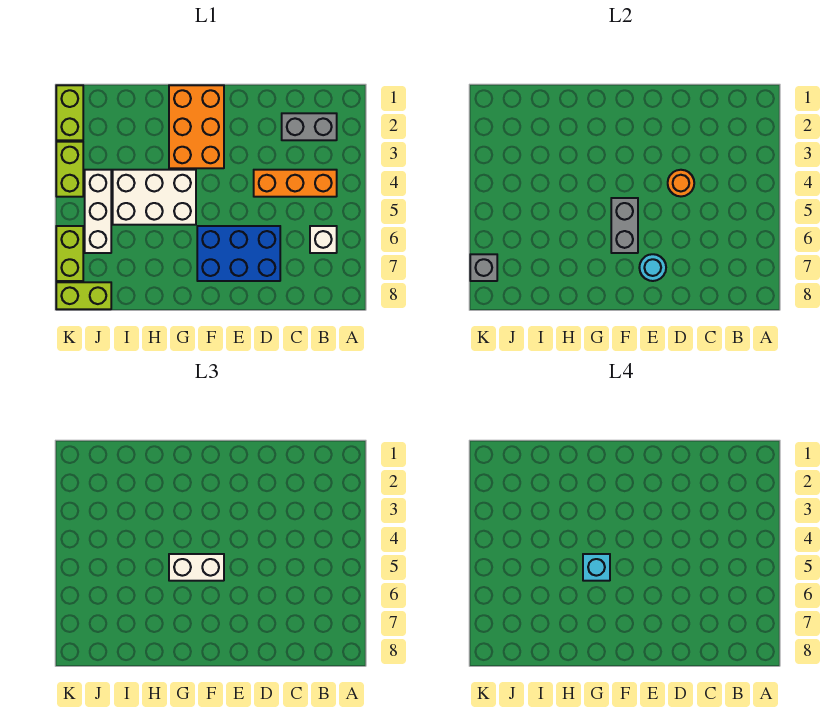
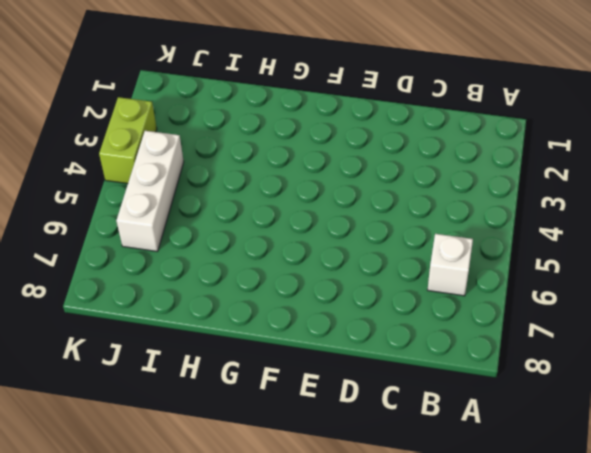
none -> grey brick B2:C2 level 1
none -> orange brick B4:D4 level 1
none -> blue brick D6:F7 level 1

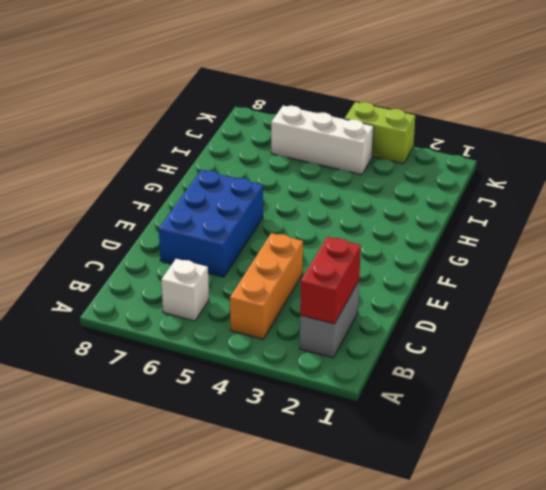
red brick B2:C2 level 2 -> none
none -> orange brick F1:G3 level 1
none -> white brick G4:I5 level 1
none -> lime brick J8:K8 level 1

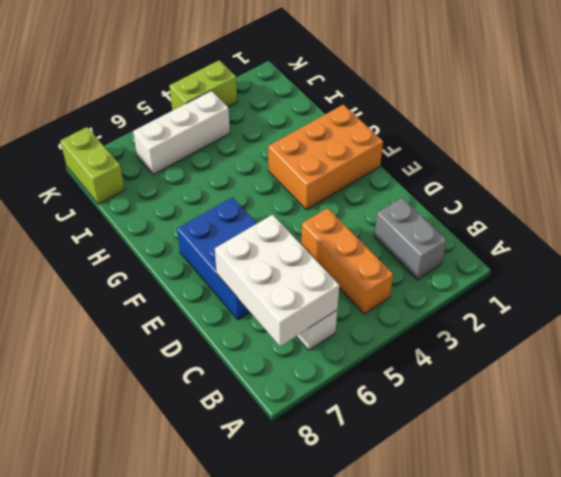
white brick B6:D7 level 2 -> white brick G4:I5 level 1
none -> lime brick K1:K2 level 1
none -> lime brick K6:K7 level 1
none -> orange round brick D4 level 2

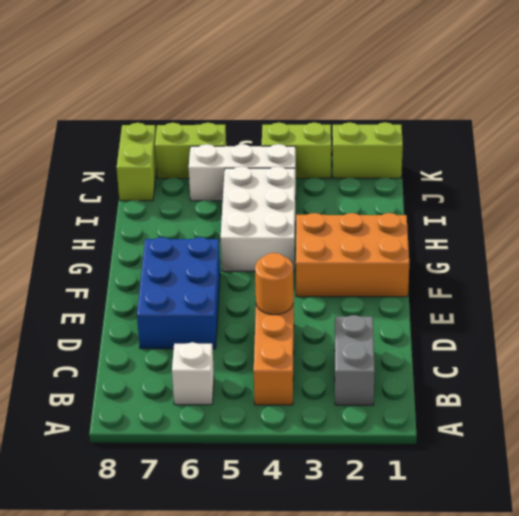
none -> cyan round brick E7 level 2
none -> grey brick F5:F6 level 2
none -> grey brick K7 level 2

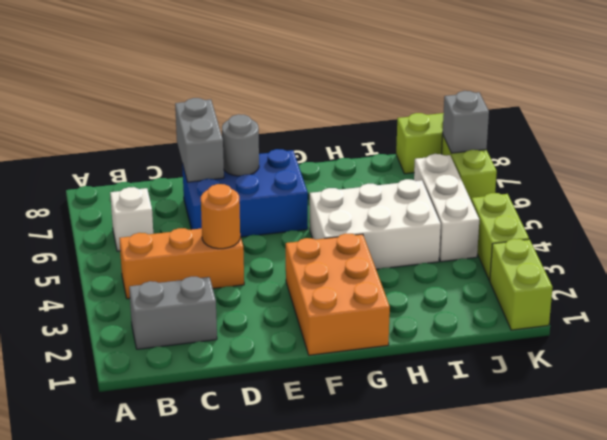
grey brick D7:D8 level 2 -> grey brick F5:F6 level 2
grey round brick E7 level 2 -> cyan round brick E7 level 2
none -> white brick F5:G5 level 3
none -> cyan brick G5 level 4

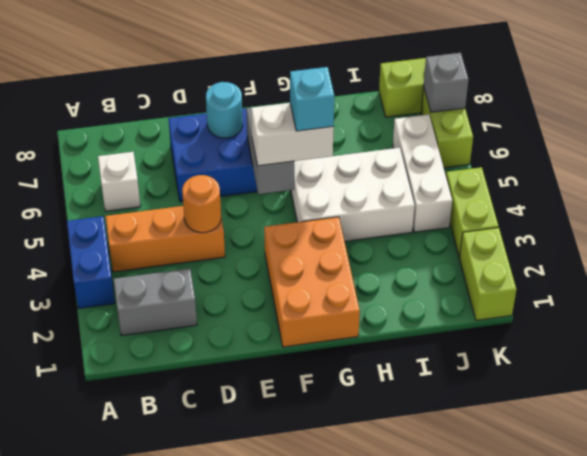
blue brick A3:A4 level 1 -> none

